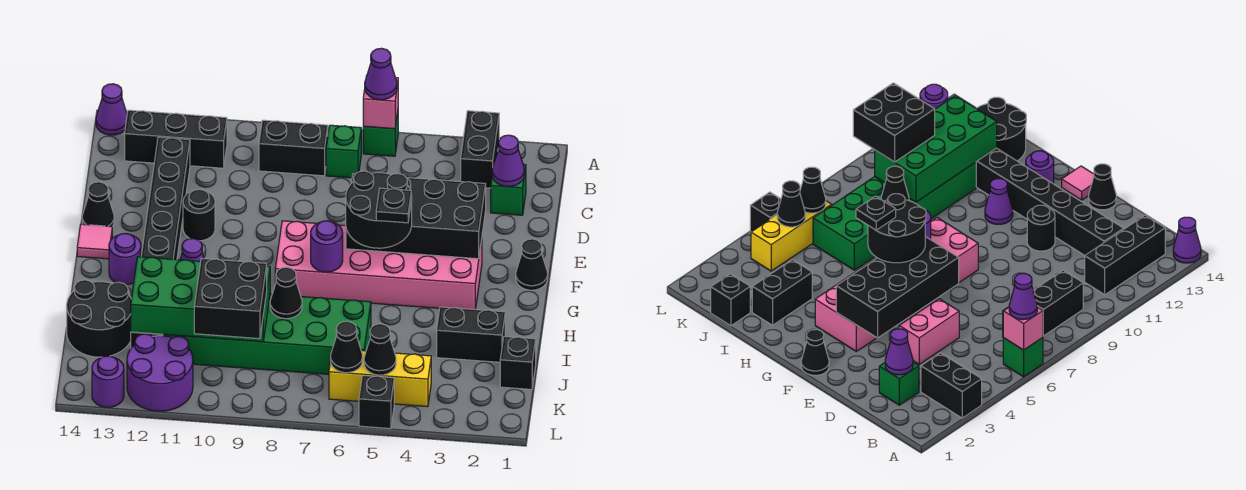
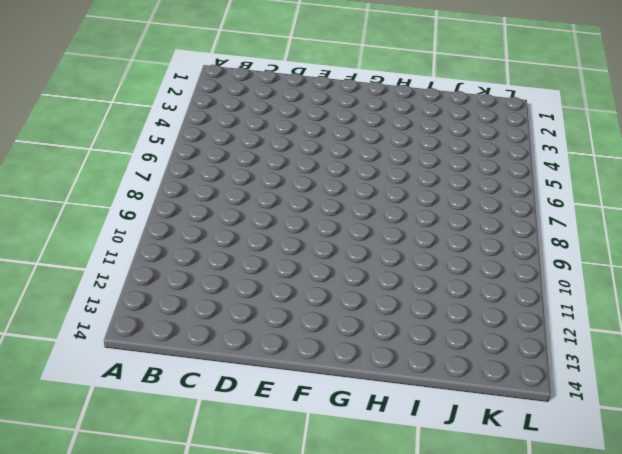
none -> black brick A3:B3 level 1
none -> green brick A6 level 1
none -> purple cone A14 level 1
none -> green brick B7 level 1

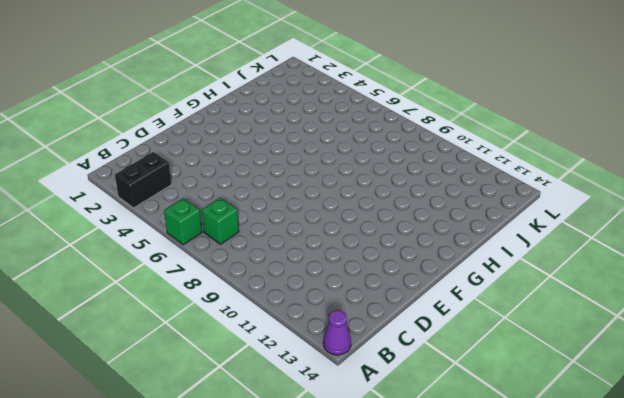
none -> black brick B8:B9 level 1
none -> black brick B11:B13 level 1
none -> green brick C2 level 1
none -> black brick C12:J12 level 1

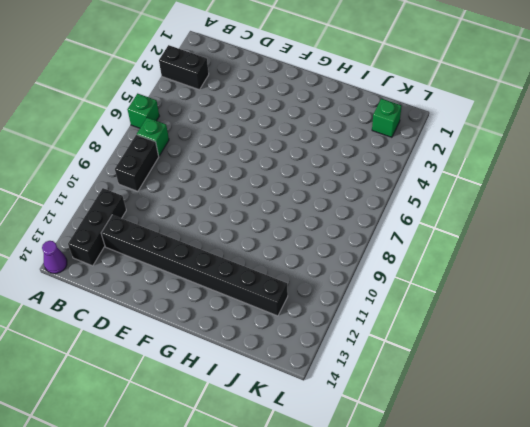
green brick K2 level 1 -> green brick C2 level 1
none -> pink brick D4:D5 level 1
none -> black round brick E11 level 1
none -> black cone E14 level 1
none -> black cone F1 level 1

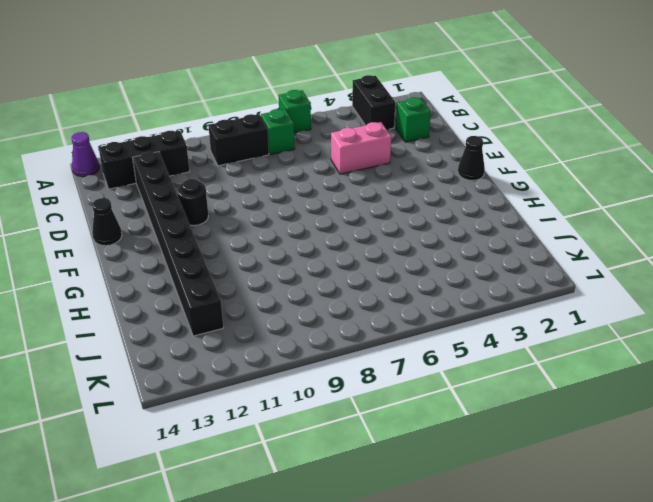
none -> pink brick F3:G8 level 1
none -> pink tile F14 level 1
none -> purple cone G11 level 1
none -> purple round brick G13 level 1

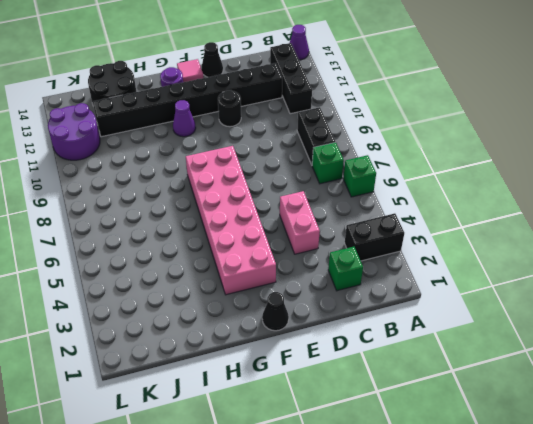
none -> black brick I2:I3 level 1
none -> green brick I6:J11 level 1
none -> black brick J1 level 1
none -> yellow brick K4:K6 level 1

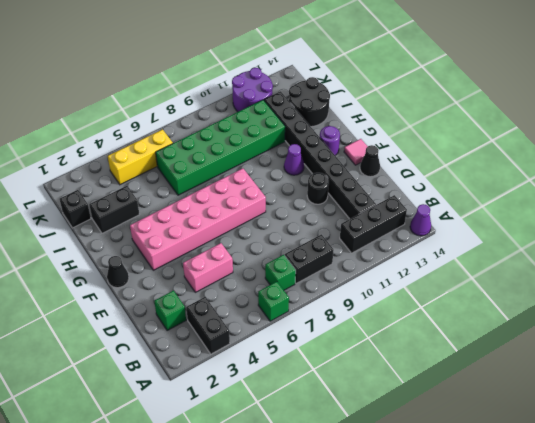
none -> black brick L5 level 1
none -> purple round brick L13 level 1
none -> pink brick A6 level 2
none -> purple cone C2 level 2

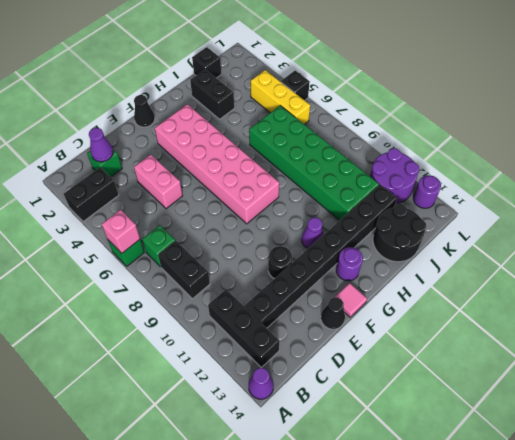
none -> black brick E3:F6 level 2
none -> purple round brick G7 level 2
none -> black cone I8 level 2
none -> green brick I9:J12 level 2

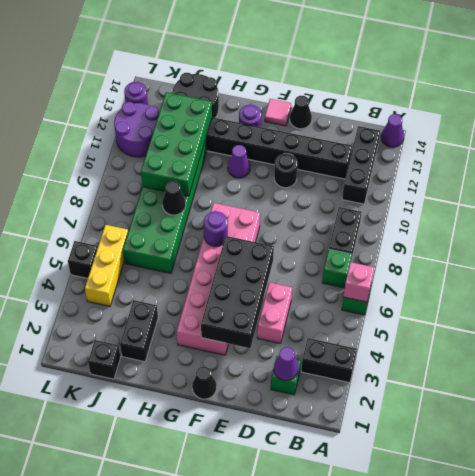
none -> black cone K5 level 2
none -> black cone K6 level 2
none -> purple cone A6 level 3
none -> black round brick F5:G6 level 3

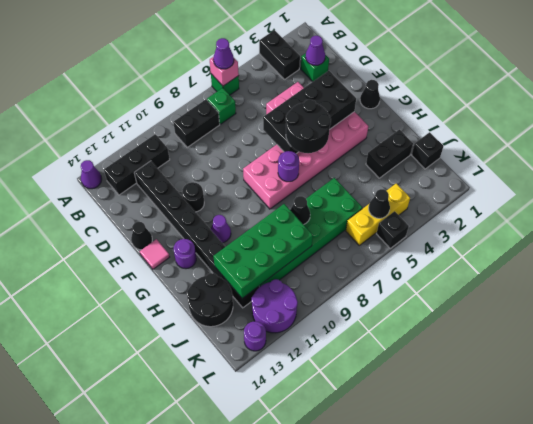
none -> black cone K6 level 2
none -> black brick J9:K10 level 3
none -> black plate G5 level 4

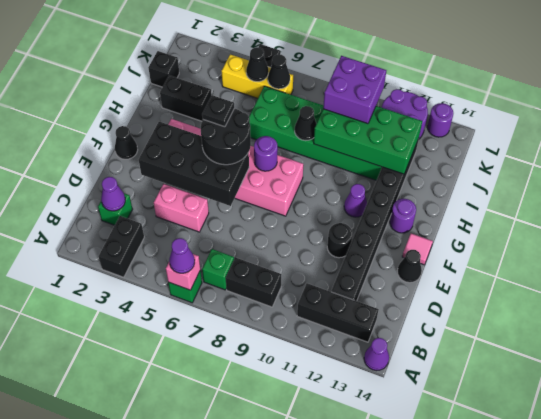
purple brick J9:K10 level 3 -> black brick J9:K10 level 3
none -> black round brick I13:J14 level 1

